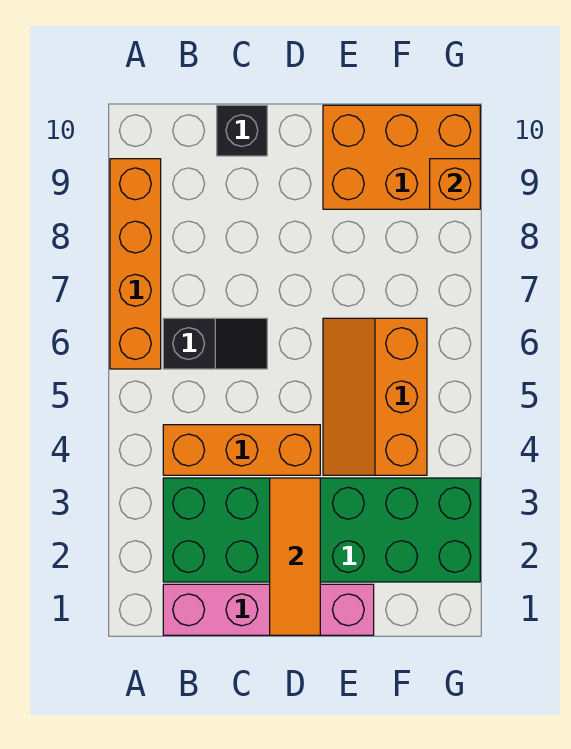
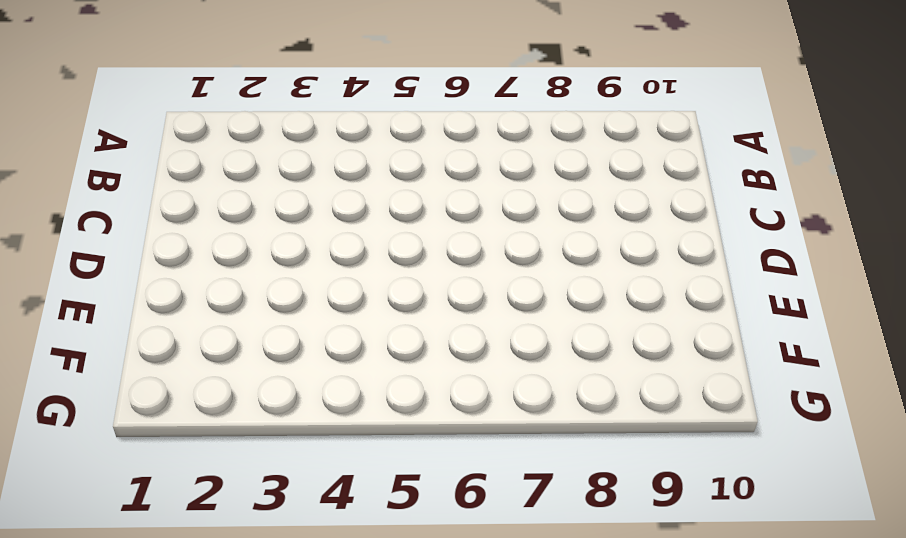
none -> orange brick A6:A9 level 1
none -> pink brick B1:E1 level 1

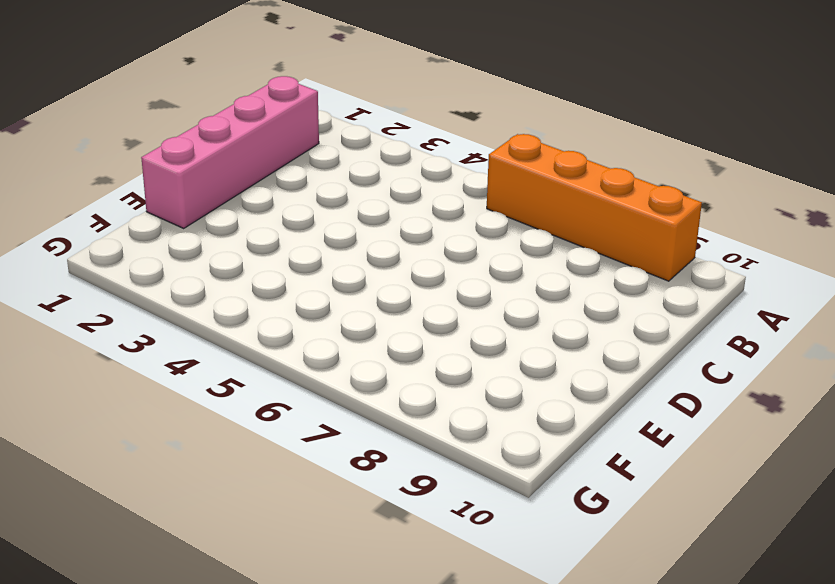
none -> green brick B2:G3 level 1
none -> orange brick B4:D4 level 1

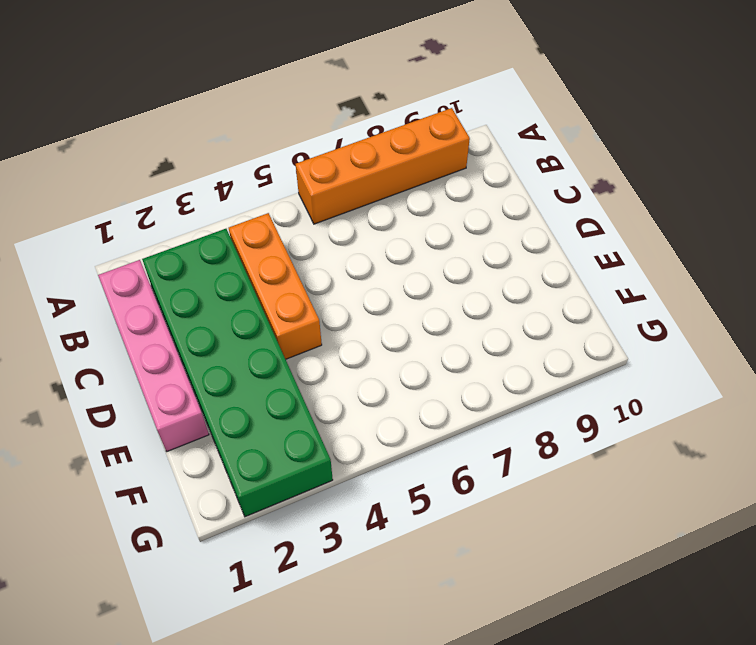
none -> black slope B6:C6 level 1 top B
none -> black brick C10 level 1

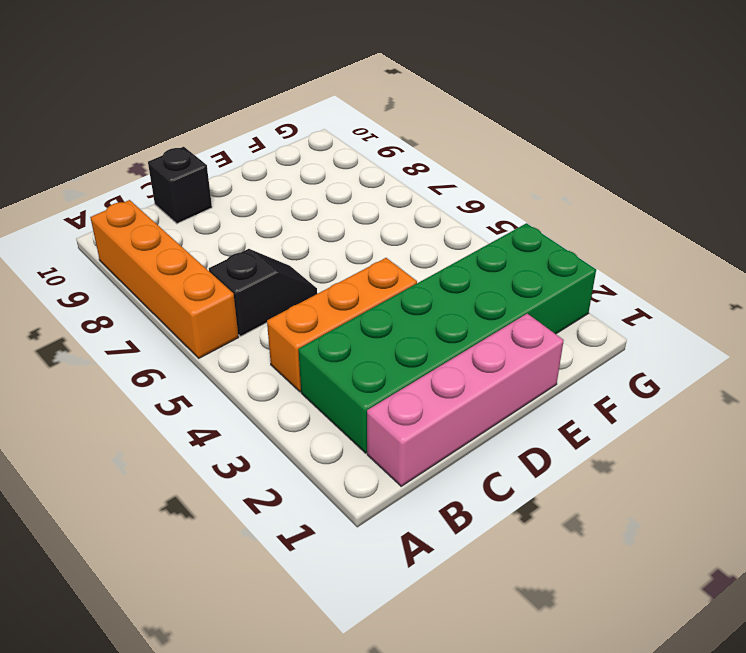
none -> orange slope E4:F6 level 1 top F
none -> orange brick E9:G10 level 1

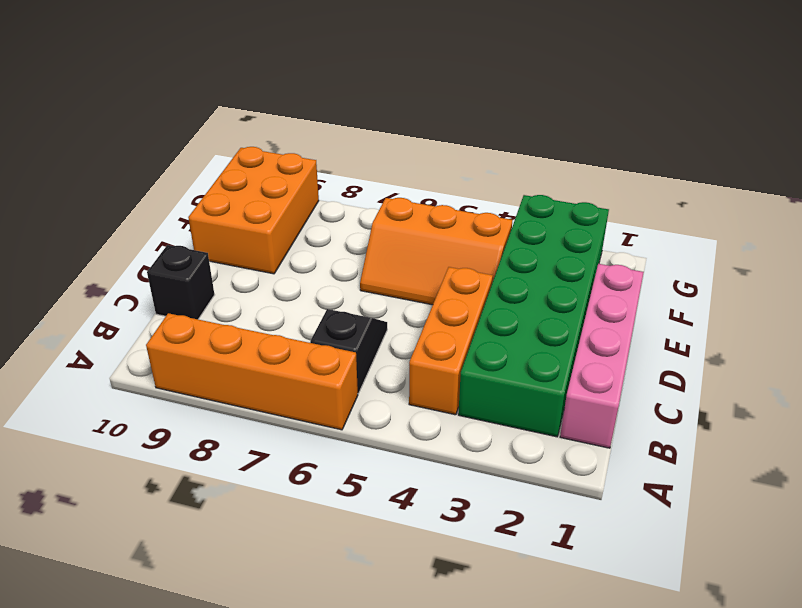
none -> orange tile D1:D3 level 2
none -> orange brick G9 level 2

